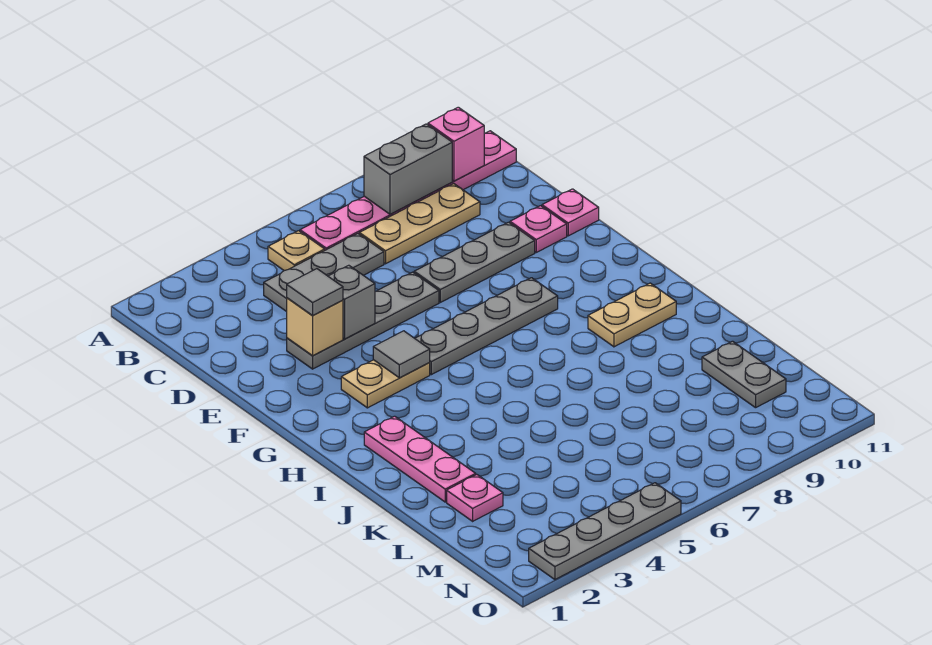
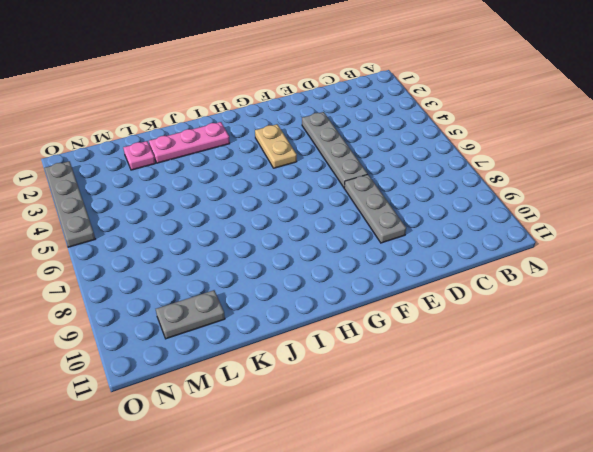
none -> tan plate B5 level 1
none -> pink plate B6:B11 level 1
none -> grey plate C4:C6 level 1

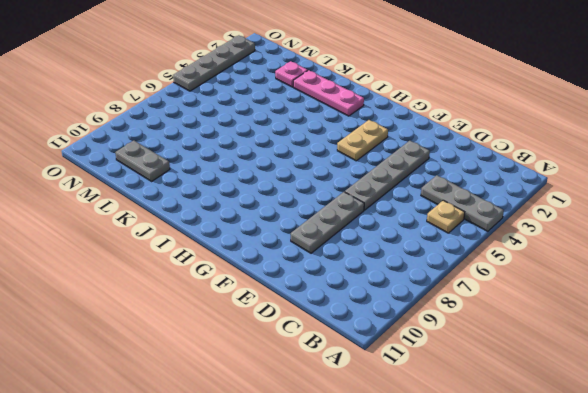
grey plate A4:C4 level 1 -> grey plate C4:C6 level 1
none -> pink plate B6:B11 level 1
none -> tan plate C7:C9 level 1
none -> pink plate E10 level 1

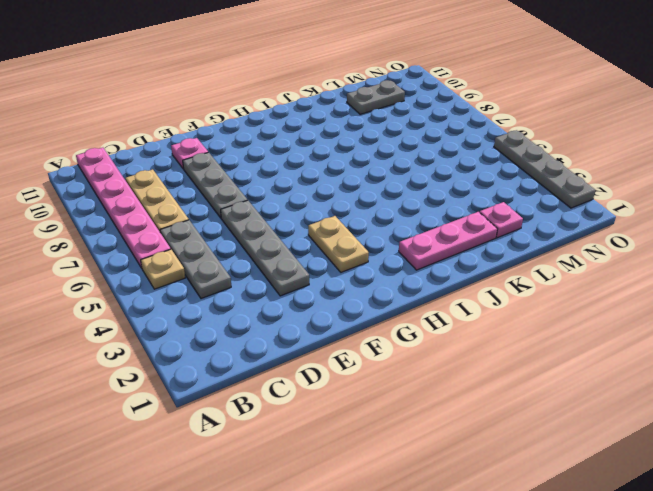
none -> pink plate E11 level 1
none -> grey plate G5:G8 level 1
none -> tan plate I9:I10 level 1

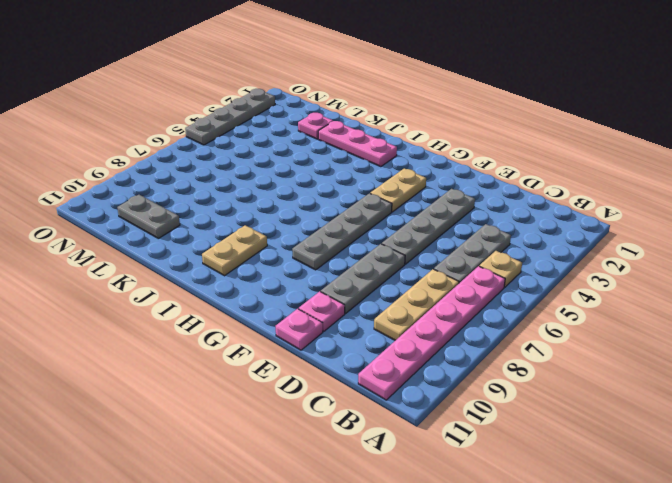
none -> grey brick B8:B9 level 2
none -> pink brick B10 level 2
none -> tan brick E3 level 2

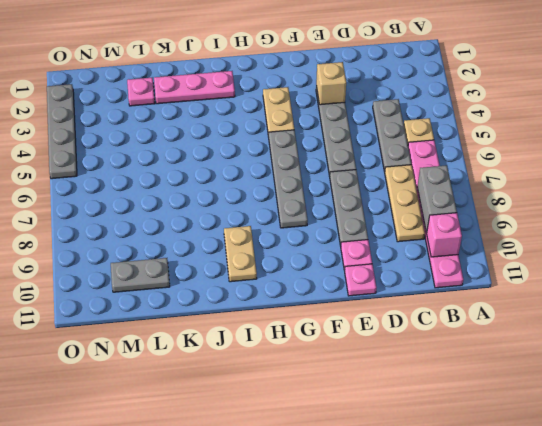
none -> grey brick E4 level 2
none -> grey tile G4 level 2
none -> grey tile E3 level 3

